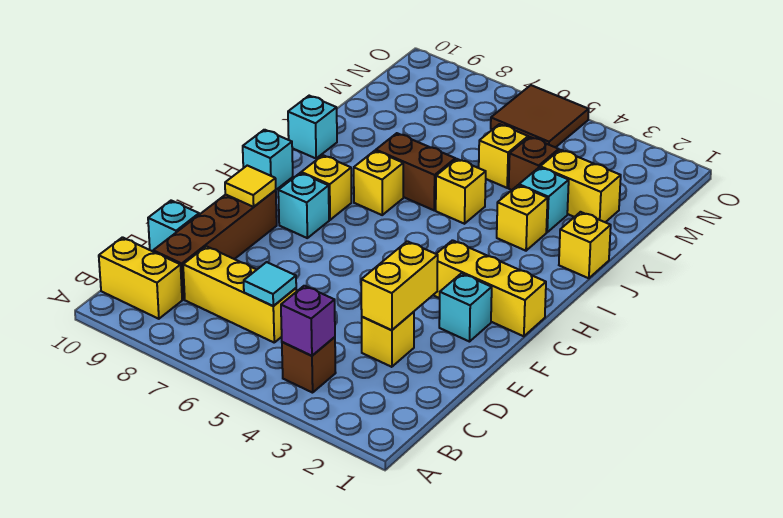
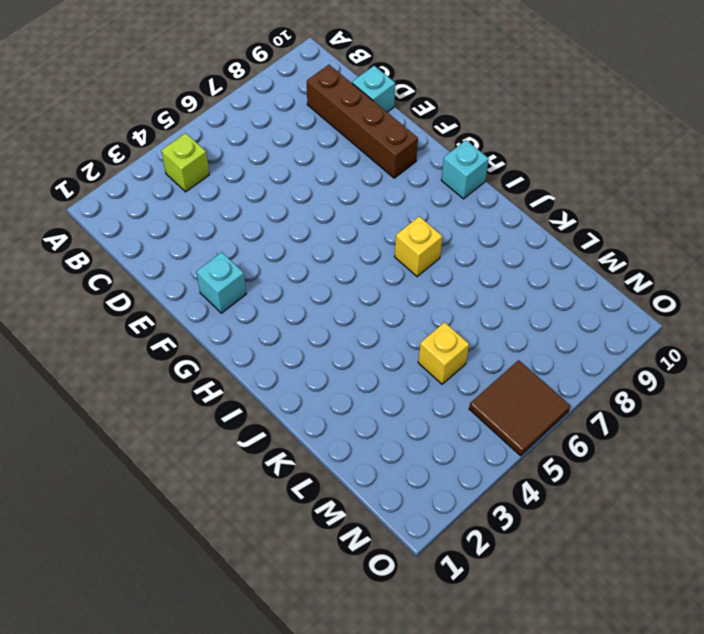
lime brick B4 level 1 -> brown brick B4 level 1
none -> yellow brick B9:B10 level 1
none -> yellow brick C6:C8 level 1
none -> yellow brick D3 level 1

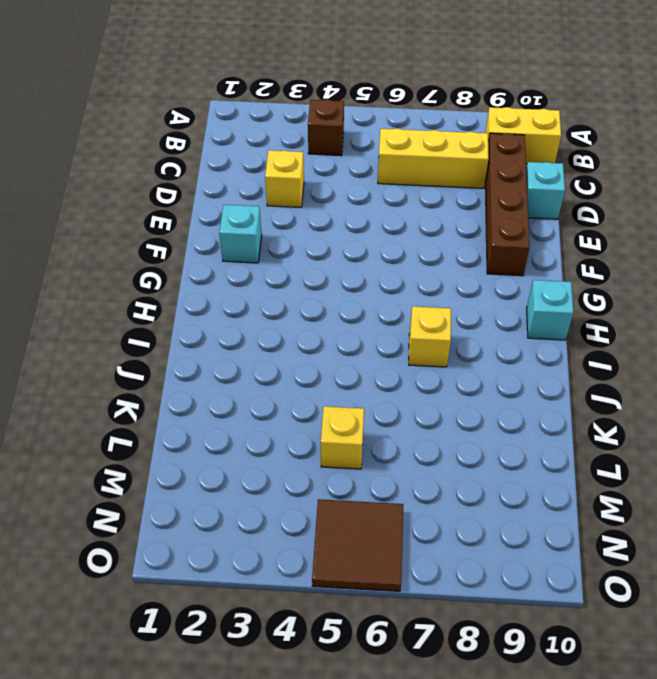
none -> yellow brick G1:G3 level 1
none -> cyan brick G8 level 1
none -> yellow brick H8 level 1

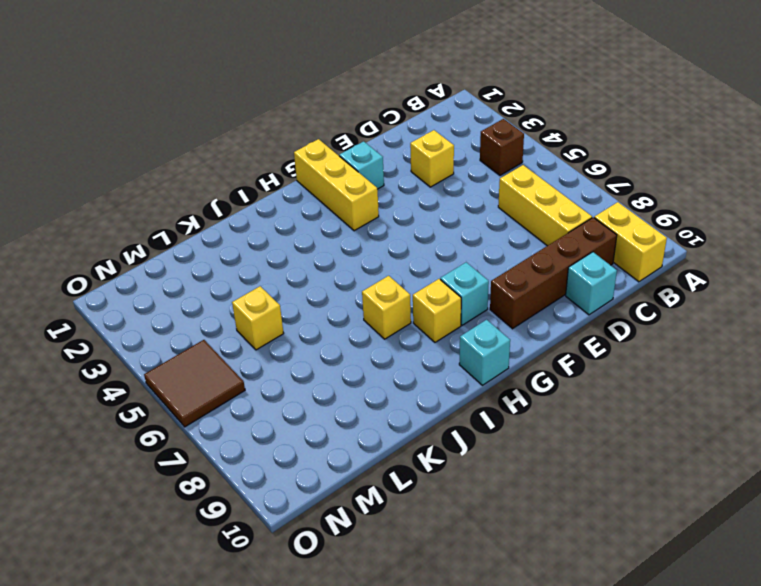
none -> yellow brick J1 level 1
none -> yellow brick J3 level 1
none -> yellow brick J5 level 1

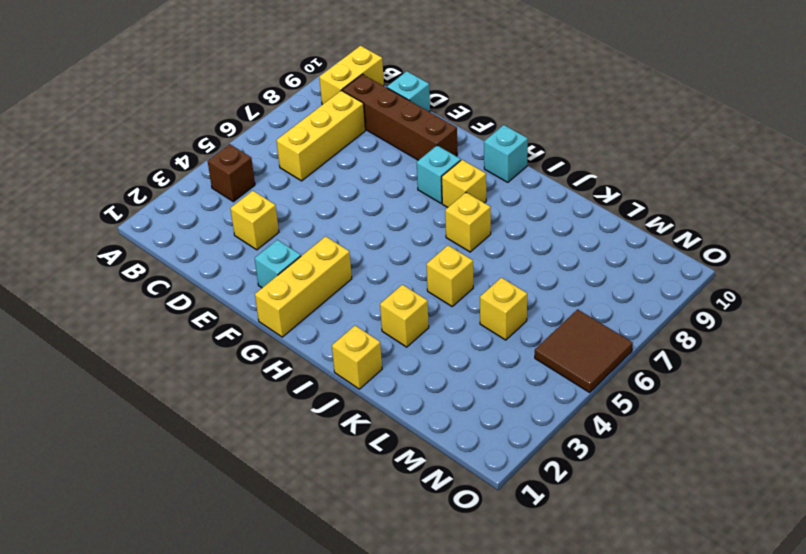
none -> brown brick J6:J7 level 1
none -> cyan brick J10 level 1
none -> cyan brick K3 level 1

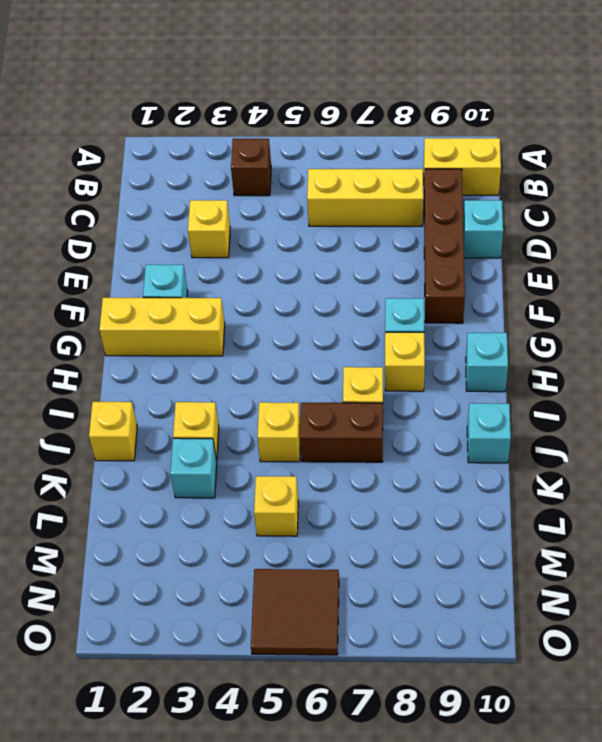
none -> yellow brick L2:L3 level 1
none -> brown brick L4 level 1
none -> purple brick B4 level 2

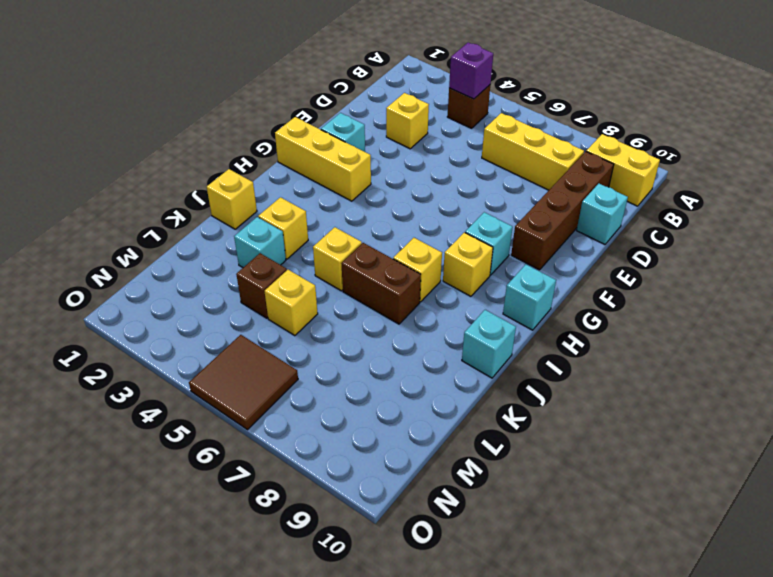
none -> yellow brick L2:L3 level 1
none -> cyan tile C6 level 2
none -> yellow brick D3:E3 level 2

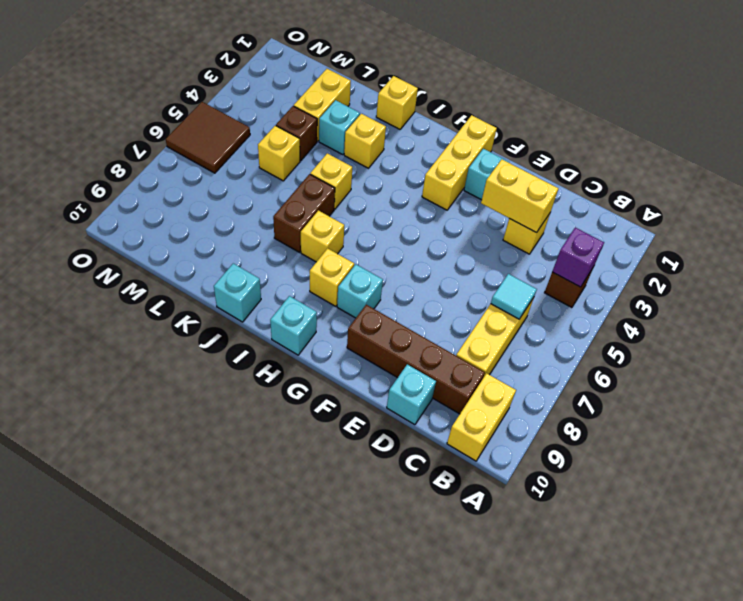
none -> yellow tile F9 level 2

